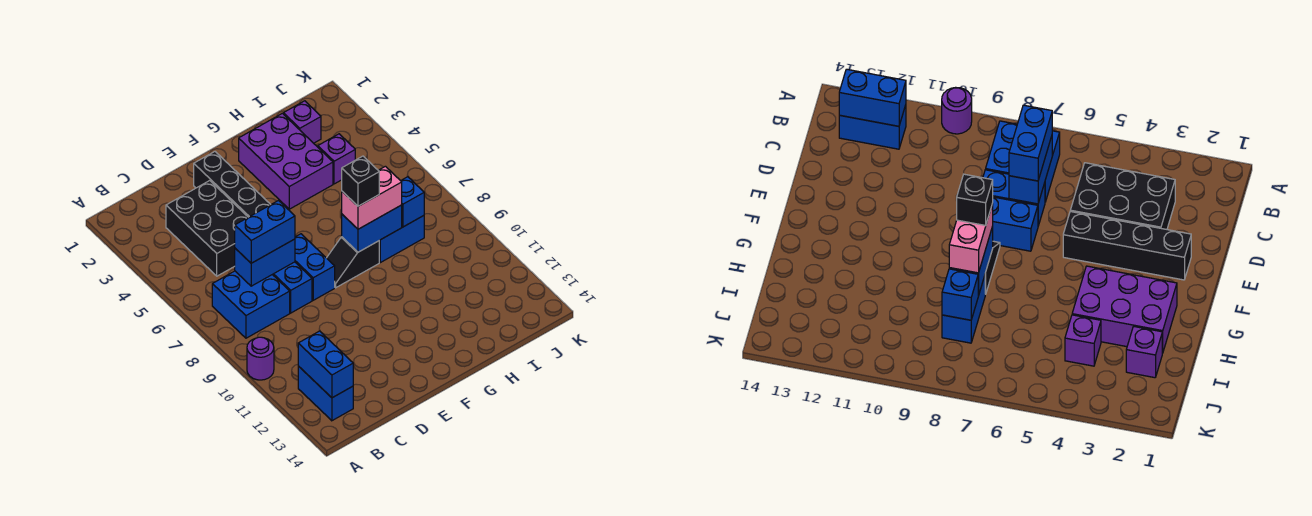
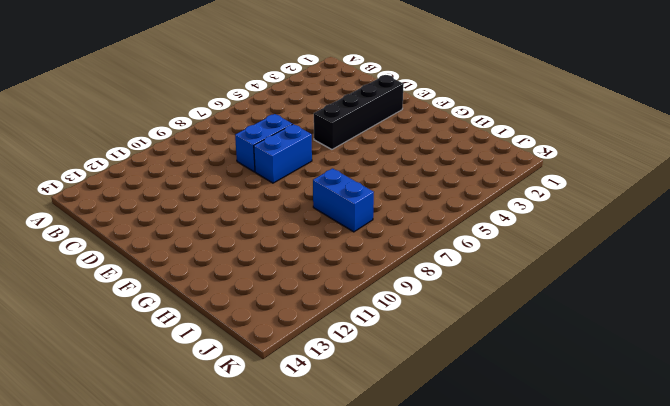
none -> purple round brick A10 level 1
none -> blue brick B7:C8 level 1
none -> blue brick B12:B13 level 1

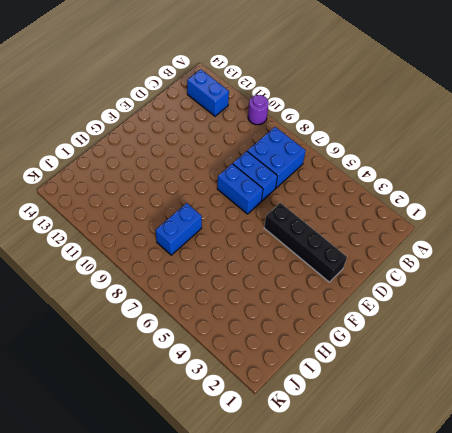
none -> black brick C3:D5 level 1
none -> black slope F8:G8 level 1 top G
none -> purple brick G2:H4 level 1

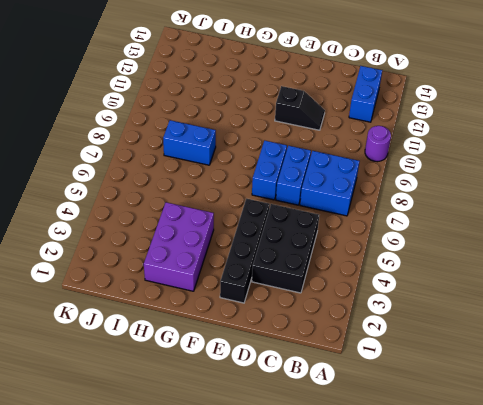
black slope D11:E11 level 1 top E -> black slope F8:G8 level 1 top G
none -> purple brick I2 level 1
none -> purple brick I4 level 1
none -> blue brick B12:B13 level 2

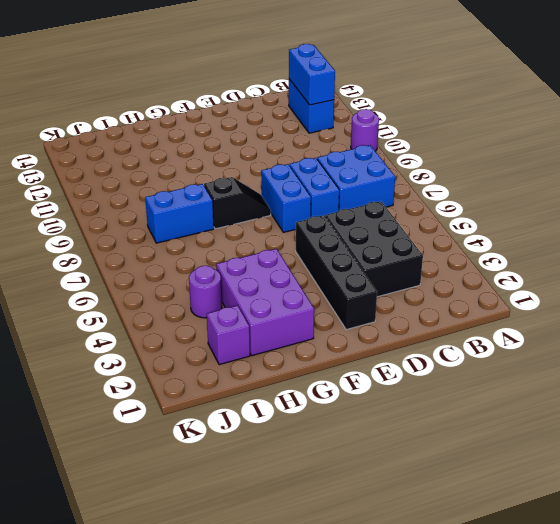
purple round brick I4 level 1 -> purple brick I4 level 1
none -> blue brick C7:D7 level 2
none -> blue brick G8:H8 level 2
none -> blue brick I8 level 2

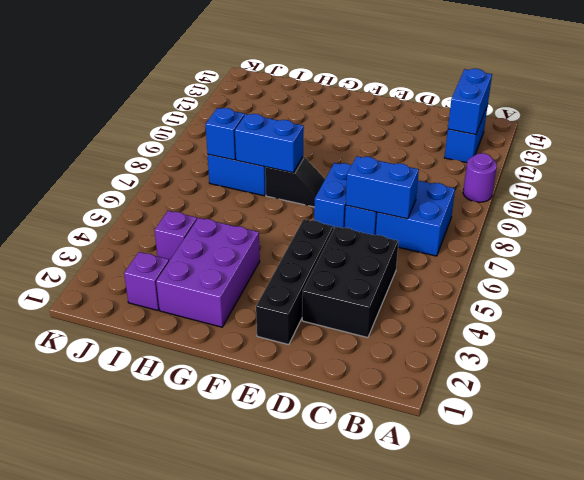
none -> blue brick C7:D7 level 3
none -> pink brick G8:H8 level 3
none -> black brick G8 level 4

